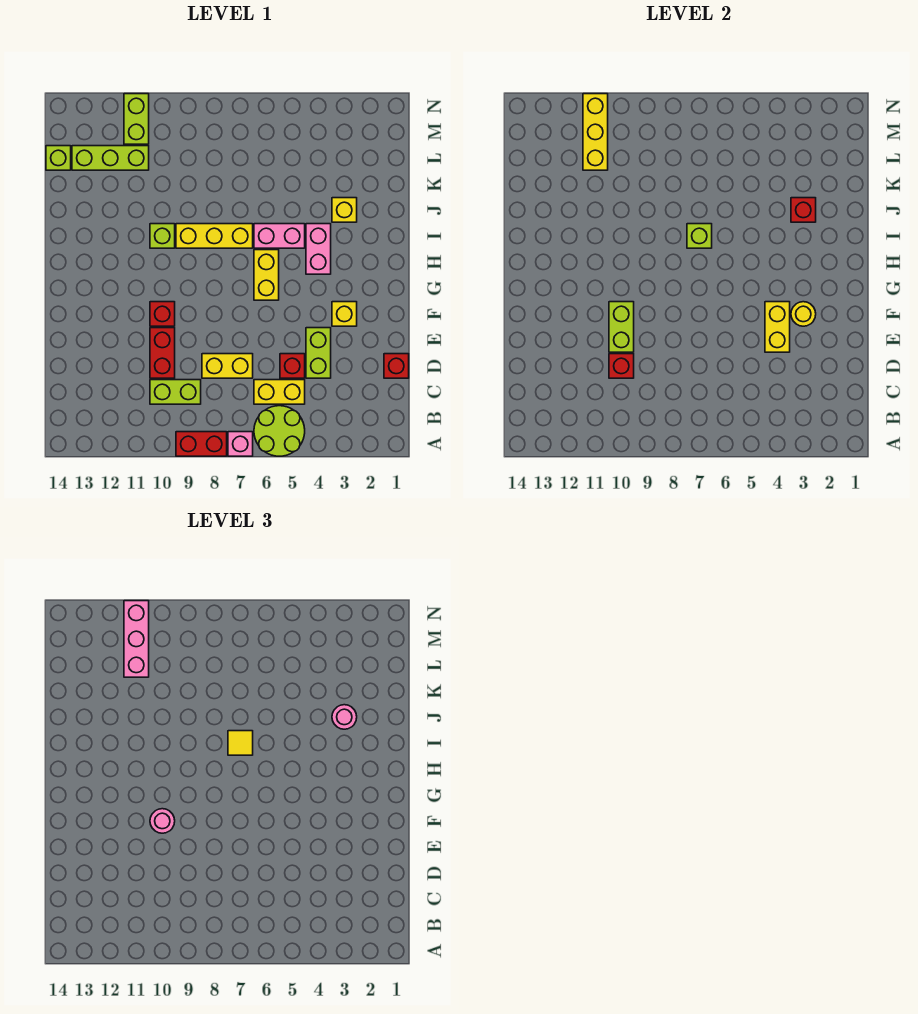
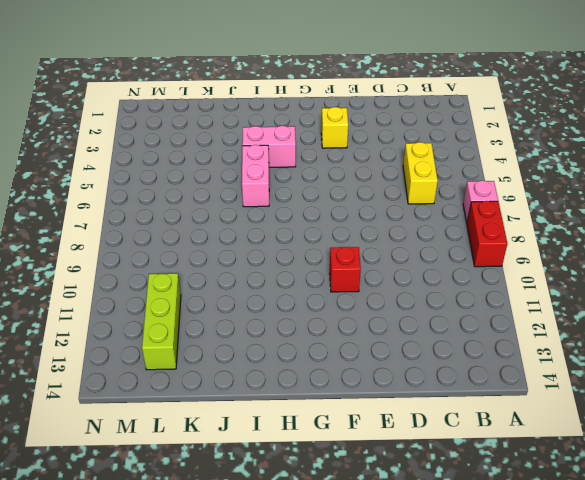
none -> lime round brick A5:B6 level 1
none -> lime brick C9:C10 level 1
none -> red brick D1 level 1
none -> lime brick D4:E4 level 1

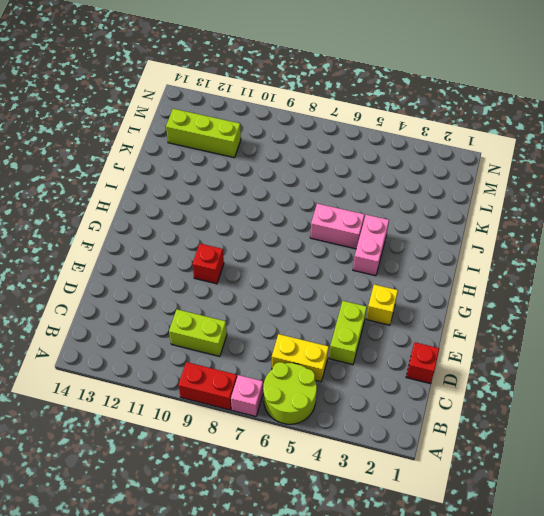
none -> red brick D5 level 1
none -> yellow brick D7:D8 level 1
none -> red brick D10:E10 level 1
none -> yellow brick G6:H6 level 1

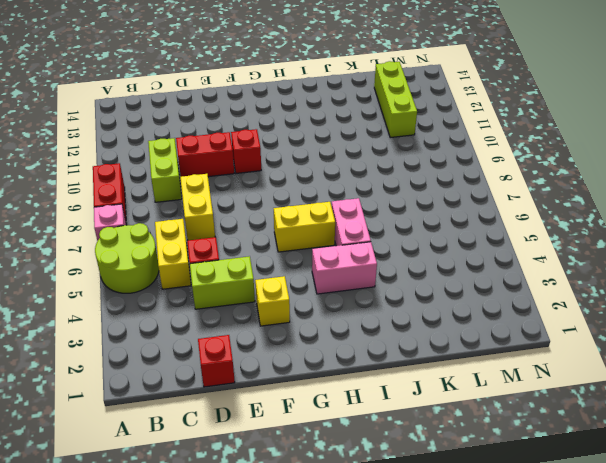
none -> yellow brick I7:I9 level 1
none -> lime brick I10 level 1
none -> yellow brick J3 level 1
none -> lime brick L14 level 1

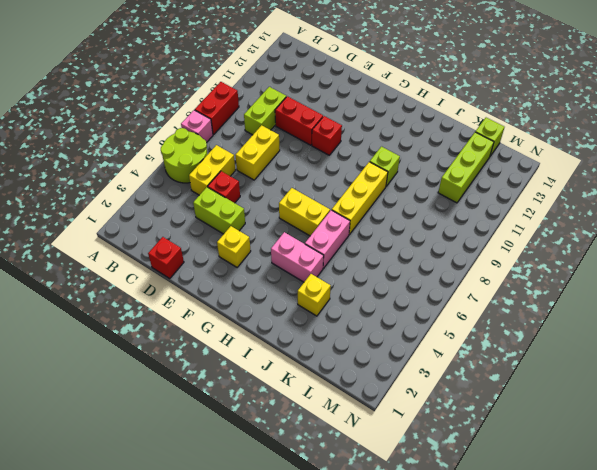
none -> lime brick M11:N11 level 1
none -> red brick D10 level 2
none -> yellow brick E4:F4 level 2
none -> lime brick E10:F10 level 2

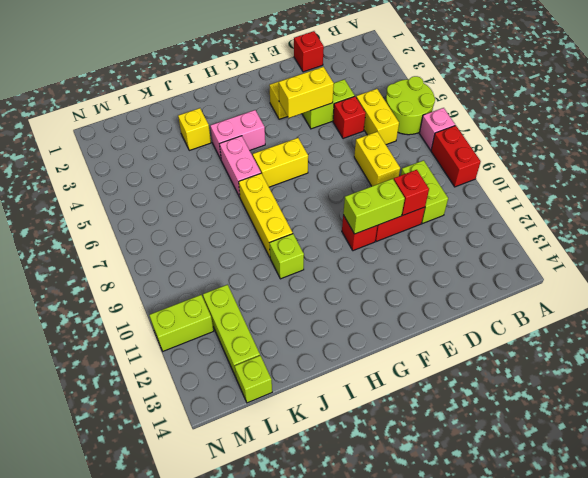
none -> yellow round brick F3 level 2
none -> lime brick I7 level 2
none -> red brick J3 level 2
none -> yellow brick L11:N11 level 2

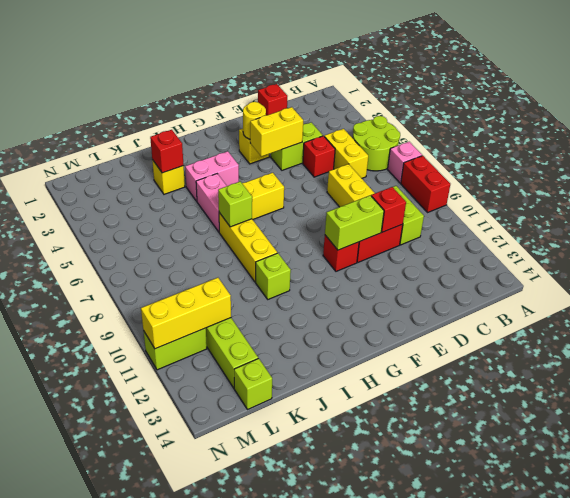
none -> pink round brick F10 level 3
none -> yellow tile I7 level 3
none -> pink round brick J3 level 3
none -> pink brick L11:N11 level 3

